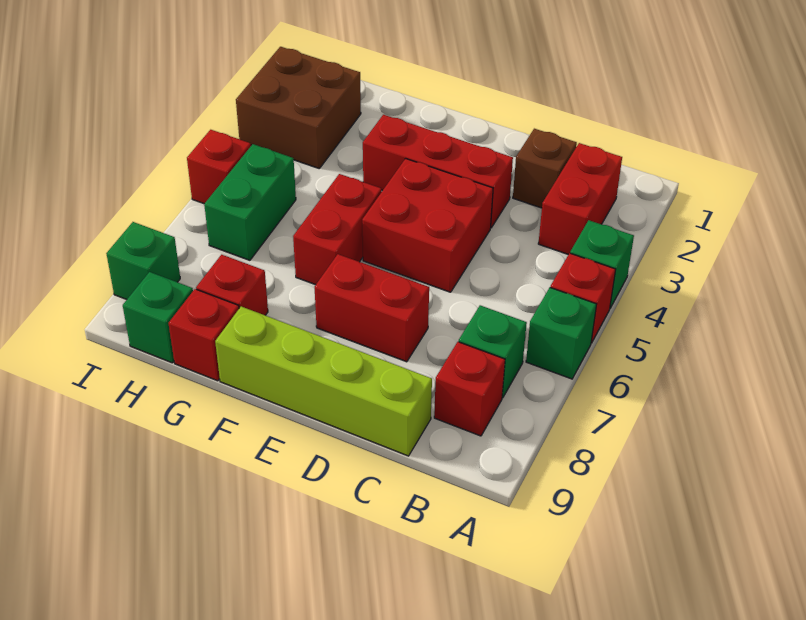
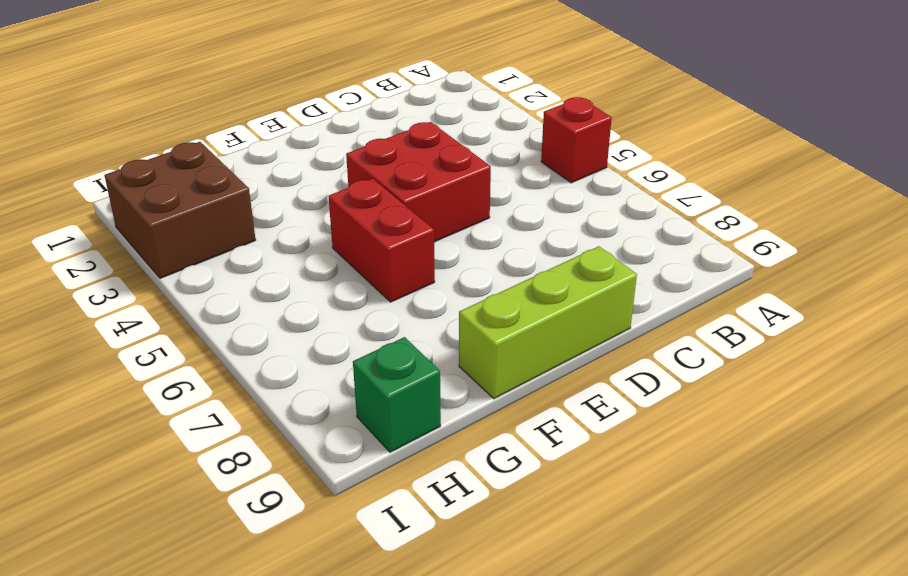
lime brick D9:F9 level 1 -> lime brick C9:F9 level 1
none -> green brick A4 level 1
none -> green brick A6 level 1
none -> red brick B2:B3 level 1

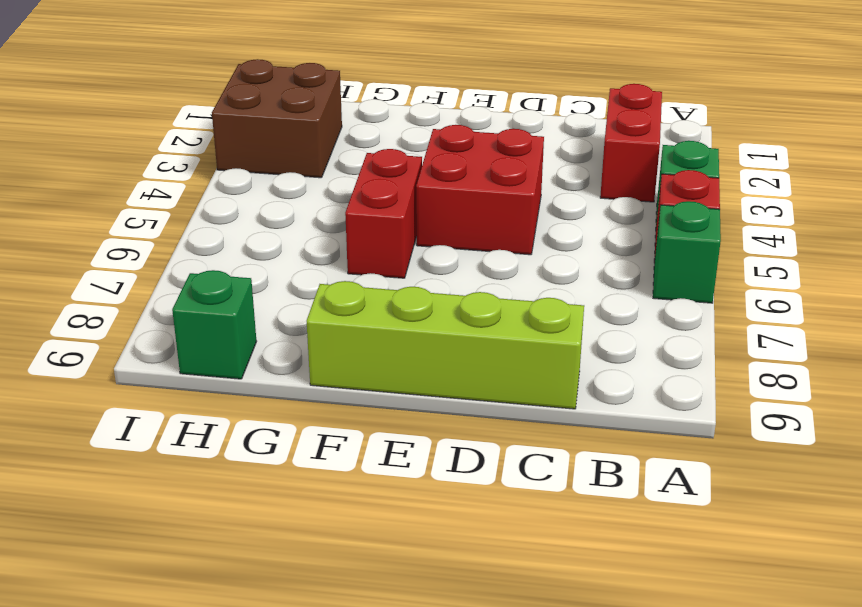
none -> green brick B7 level 1
none -> red brick B8 level 1
none -> brown brick C2 level 1

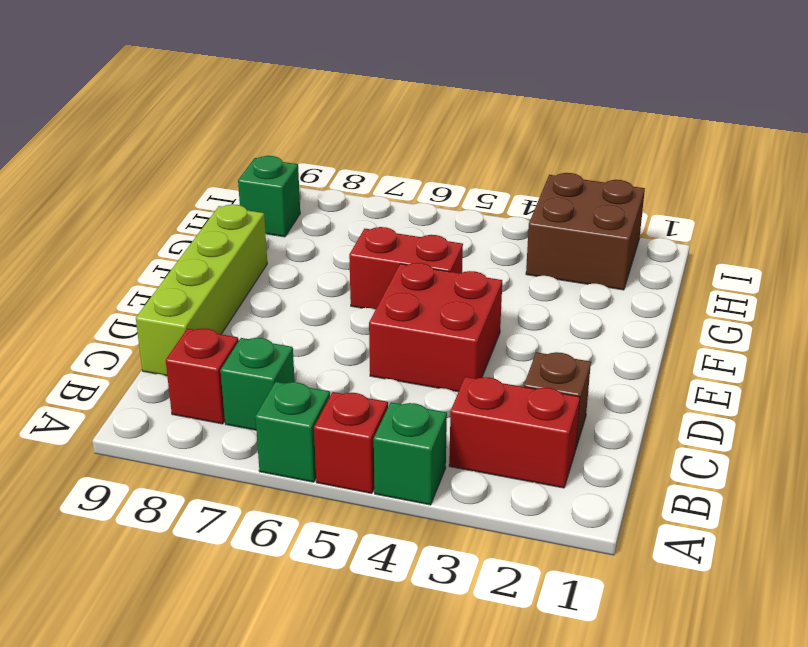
none -> red brick D3:F3 level 1
none -> red brick D7:E7 level 1
none -> red brick G8 level 1

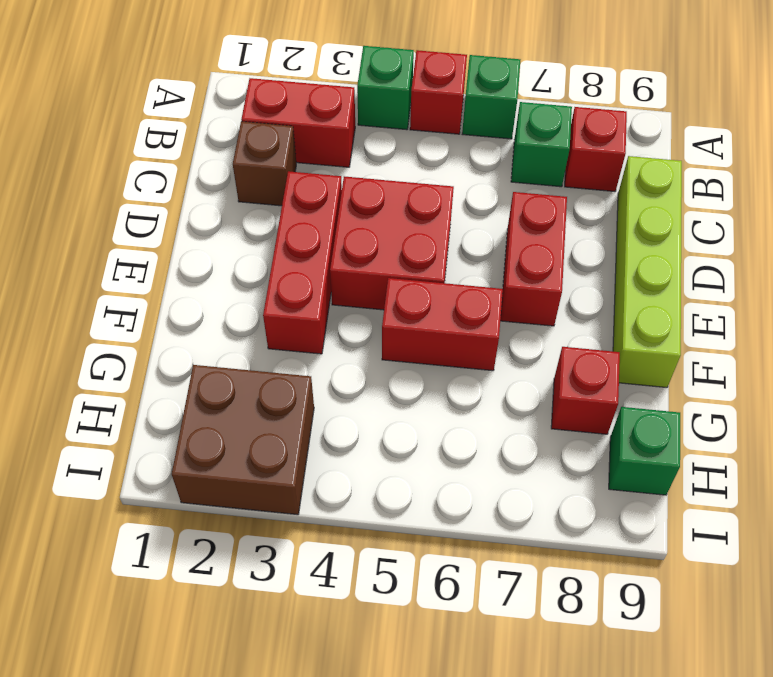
none -> red brick G9 level 1
none -> green brick H5:H6 level 1
none -> red brick I5 level 1

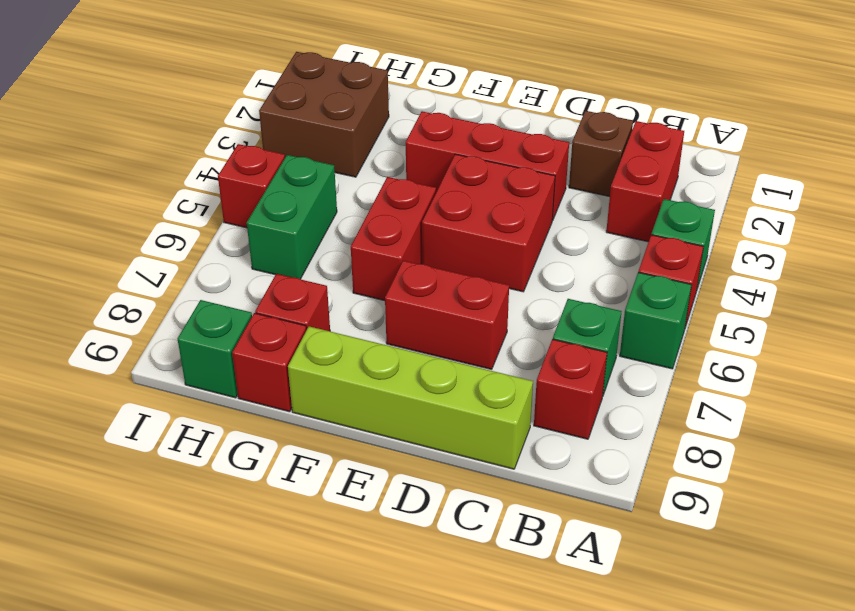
none -> green brick I8 level 1

